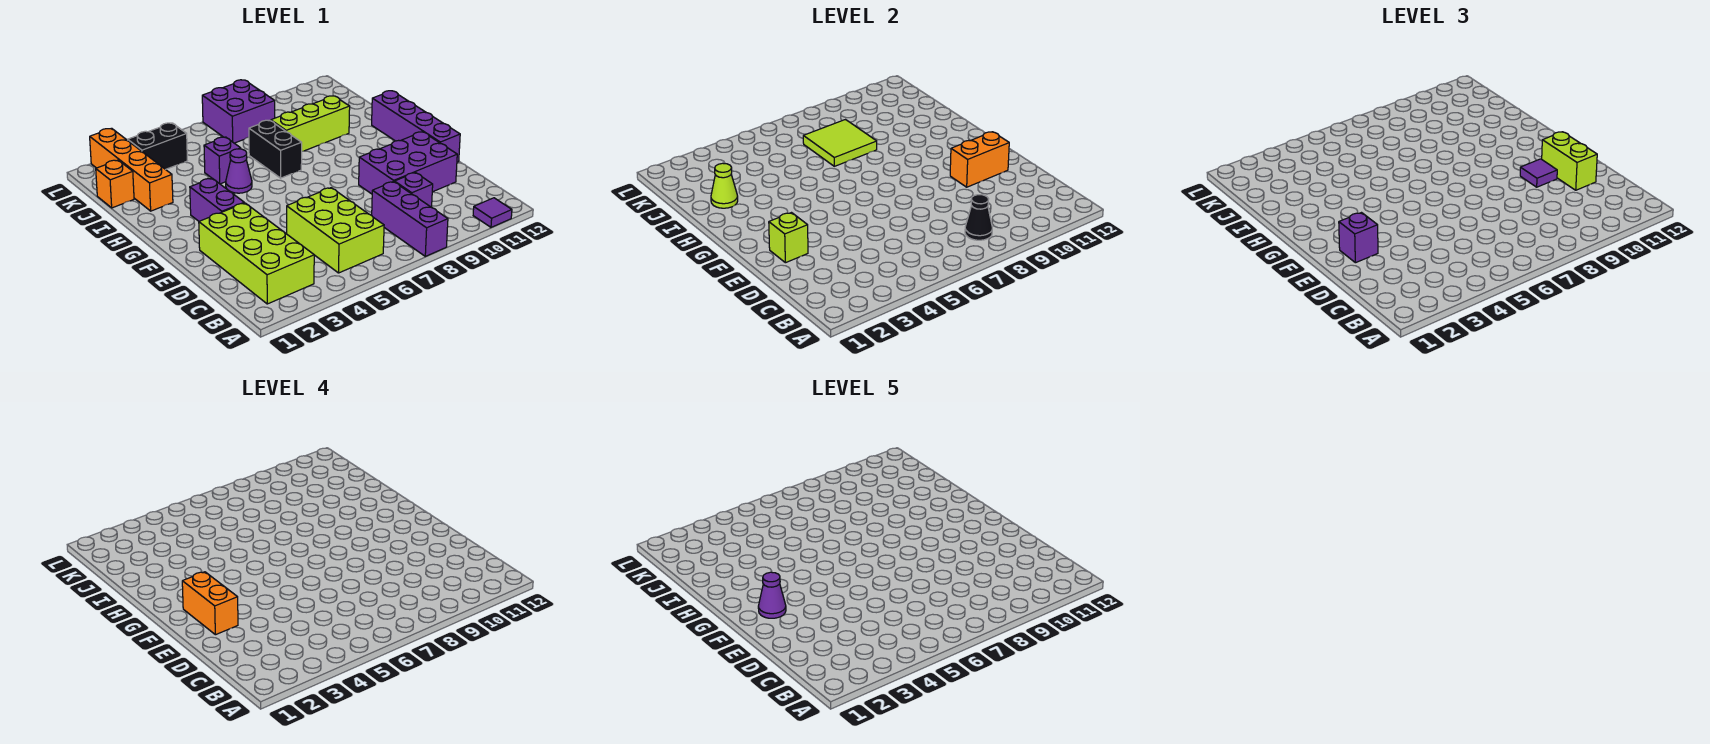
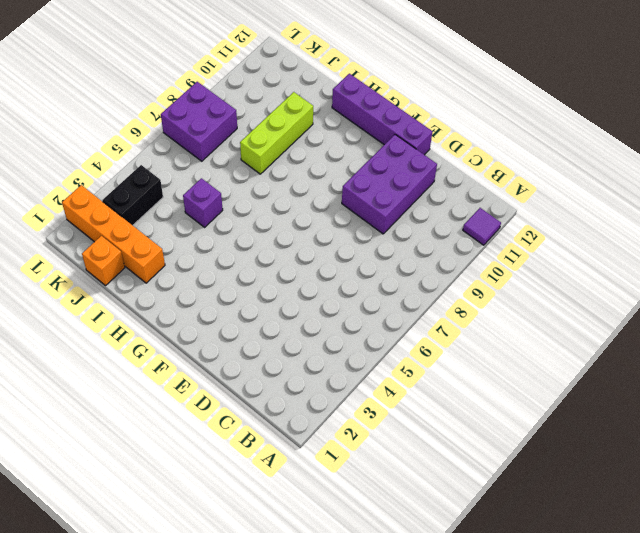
none -> purple brick A8:C8 level 1
none -> lime brick B2:E3 level 1
none -> lime brick B5:D6 level 1

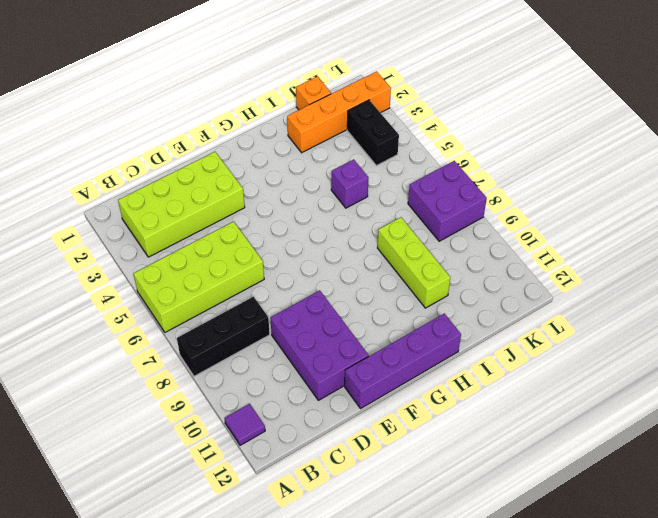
lime brick A5:D6 level 1 -> lime brick B5:D6 level 1
black brick A8:C8 level 1 -> purple brick A8:C8 level 1
none -> purple brick C9 level 1
none -> purple brick F3:G3 level 1
none -> purple cone H5 level 1

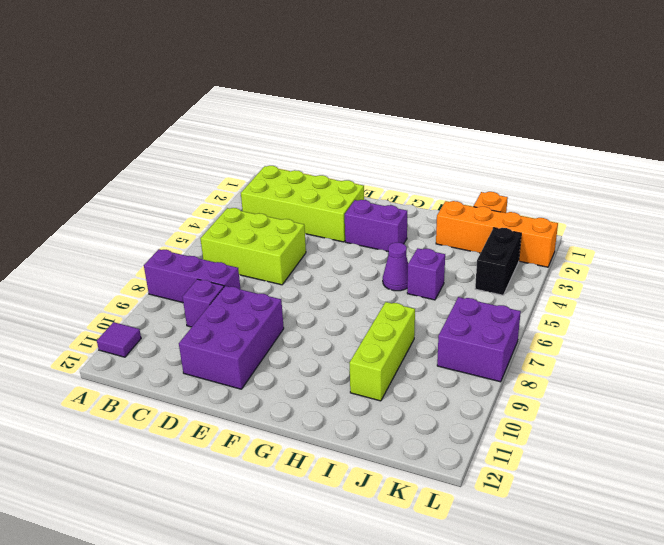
none -> purple brick E12:H12 level 1
none -> black brick H7:I7 level 1
none -> black cone B8 level 2

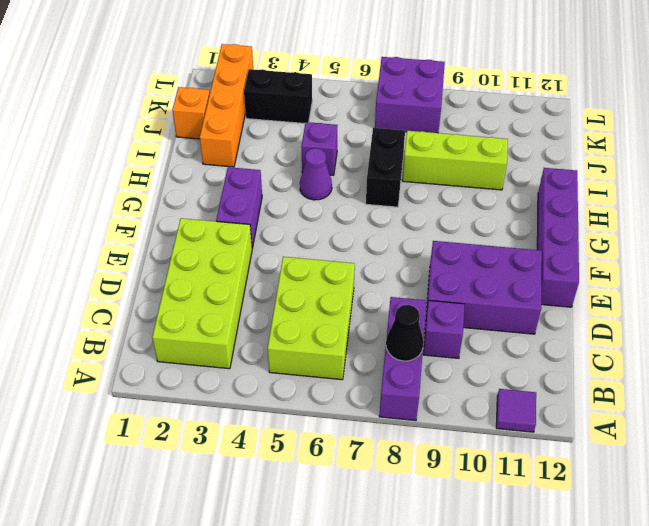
none -> lime brick E2 level 2
none -> orange brick E10:E11 level 2
none -> lime cone I2 level 2

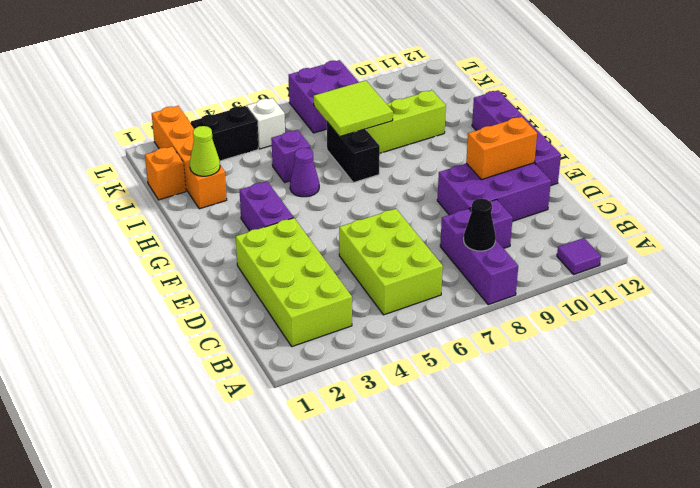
white brick K5 level 1 -> none
none -> lime brick E2 level 2
none -> lime brick D11:E11 level 3
none -> purple brick E2 level 3

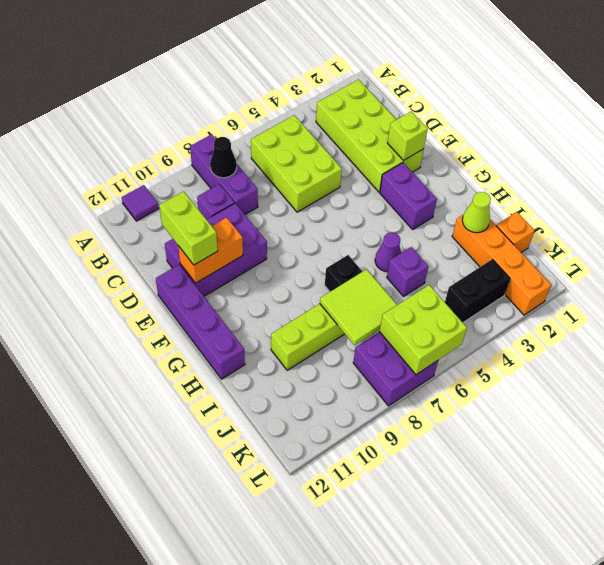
lime brick K6:L7 level 2 -> none
none -> purple brick E2 level 3
none -> purple tile E10 level 3
none -> orange brick E2:F2 level 4

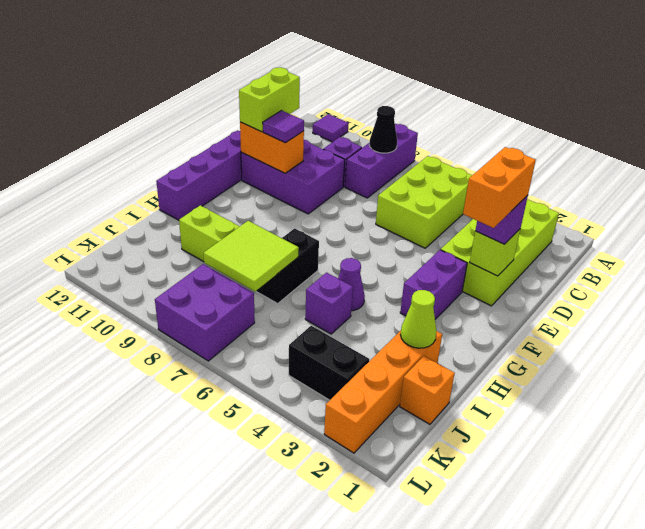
none -> purple cone F2 level 5

